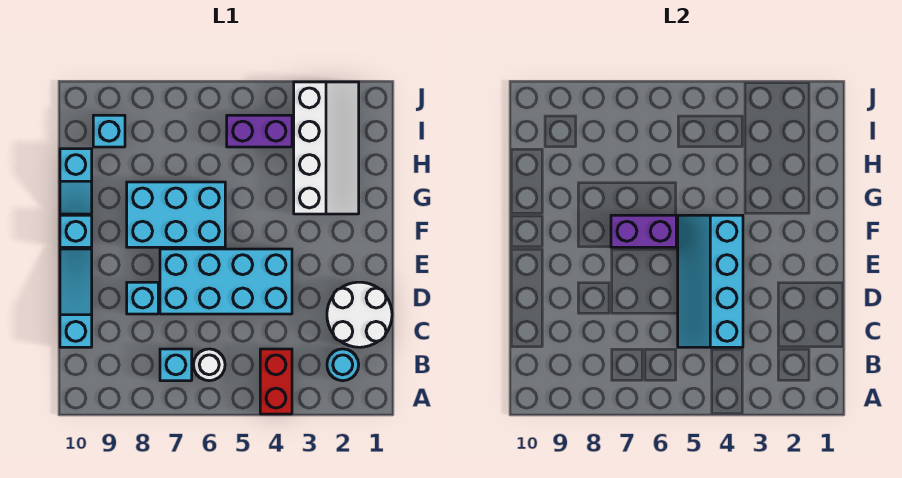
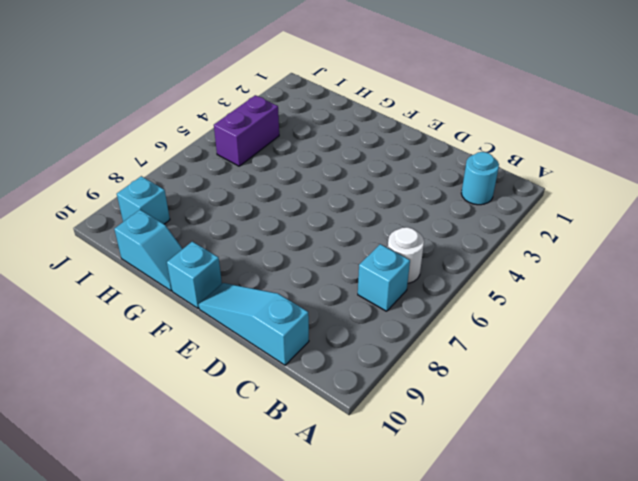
none -> red brick A4:B4 level 1
none -> white round brick C1:D2 level 1
none -> cyan brick D4:E7 level 1

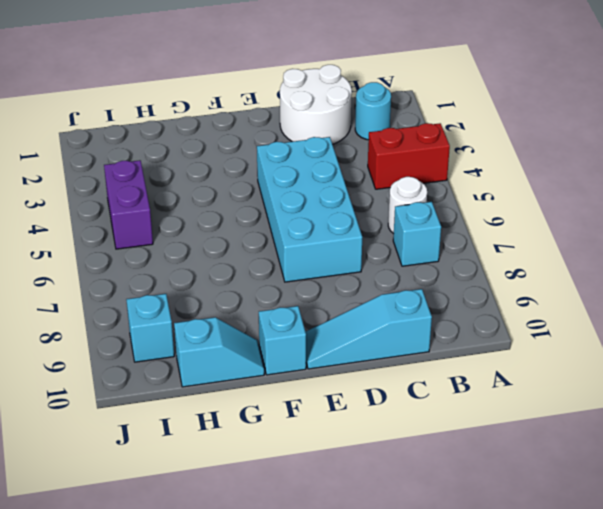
none -> cyan brick D8 level 1
none -> cyan brick F6:G8 level 1
none -> white slope G2:J3 level 1 top 3

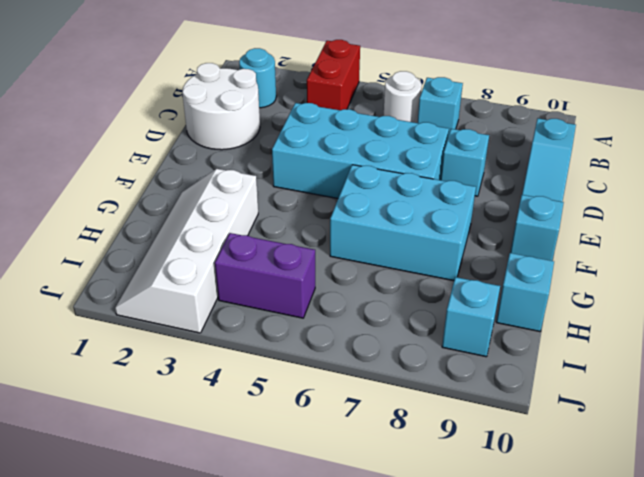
none -> cyan slope C4:F5 level 2 top 4
none -> purple brick F6:F7 level 2

